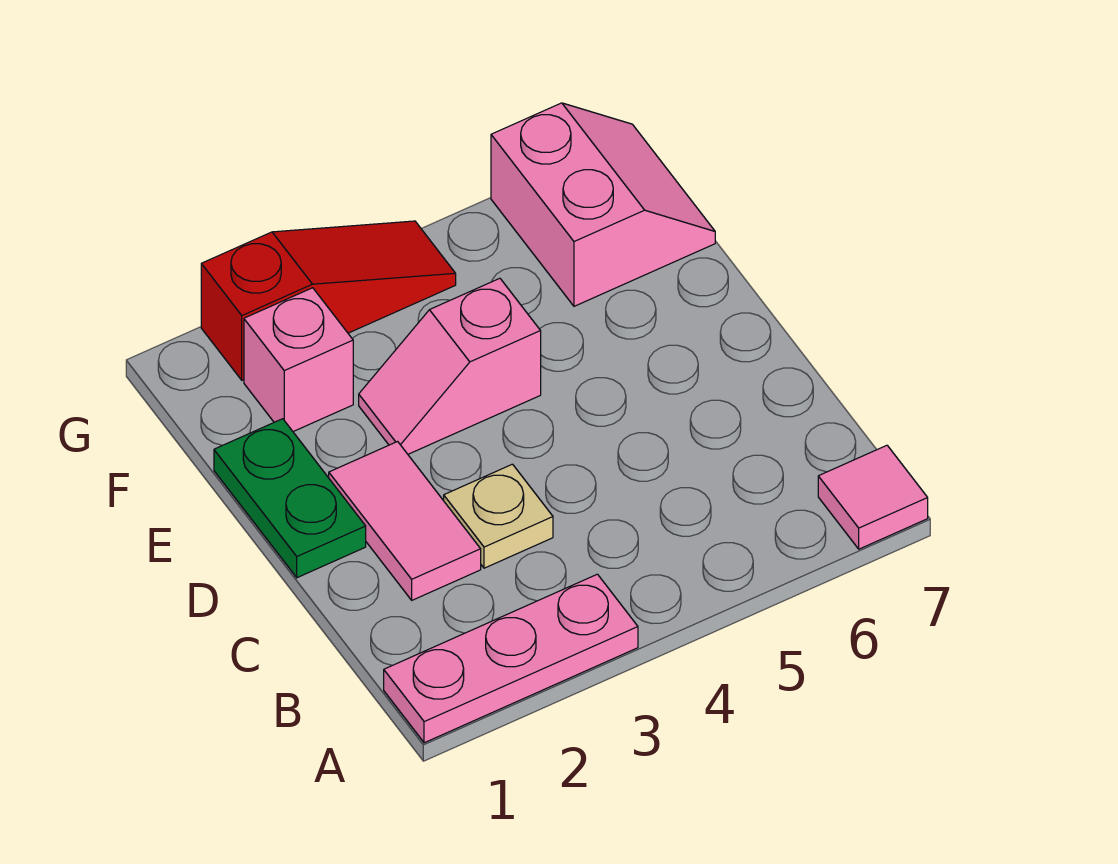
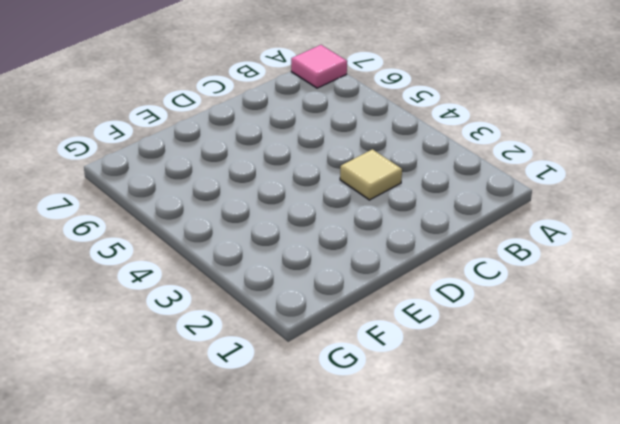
tan tile C3 level 1 -> tan plate C3 level 1
none -> pink plate A1:A3 level 1
none -> pink tile C2:D2 level 1

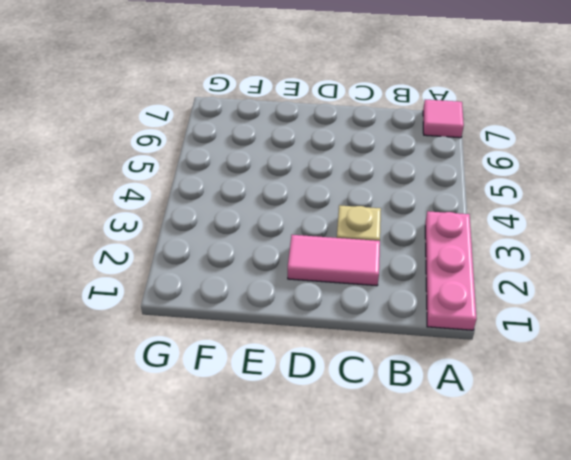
none -> green plate D1:E1 level 1
none -> pink slope E3:E4 level 1 top 4

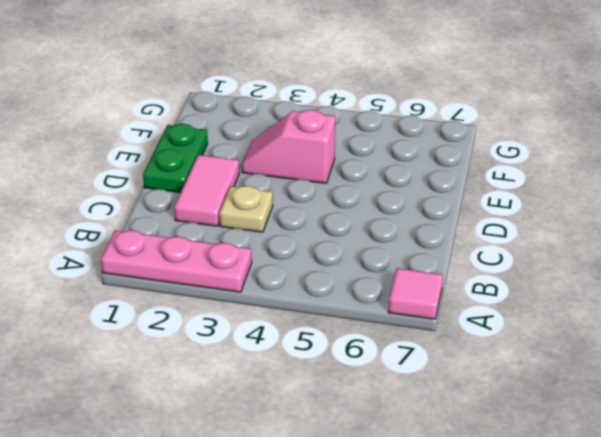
none -> pink brick F2 level 1
none -> pink slope F6:G7 level 1 top 6

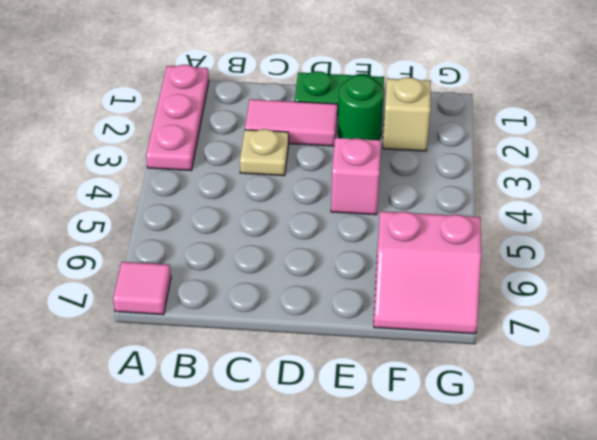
green round brick E2 level 1 -> none
tan brick F2 level 1 -> pink brick F2 level 1
none -> red slope G2:G4 level 1 top 2

